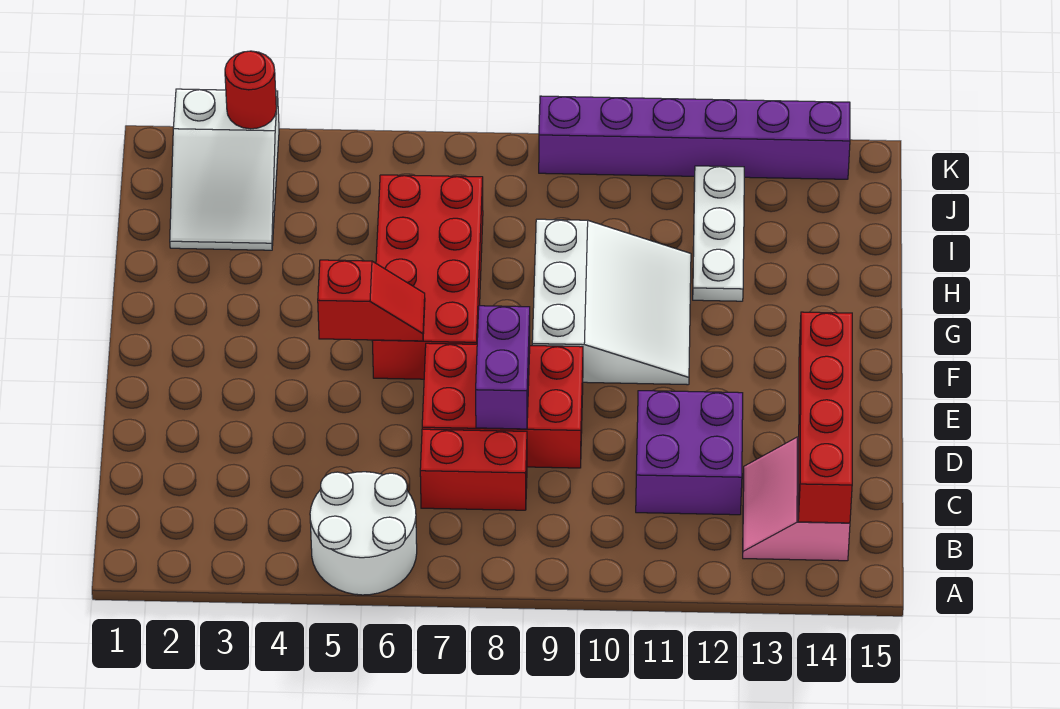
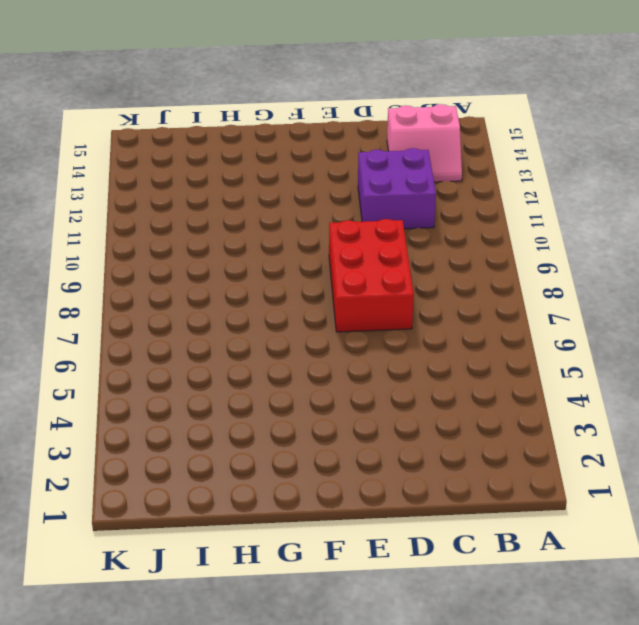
none -> white round brick A5:B6 level 1
none -> red brick C7:C8 level 1
none -> red brick F6:I7 level 1

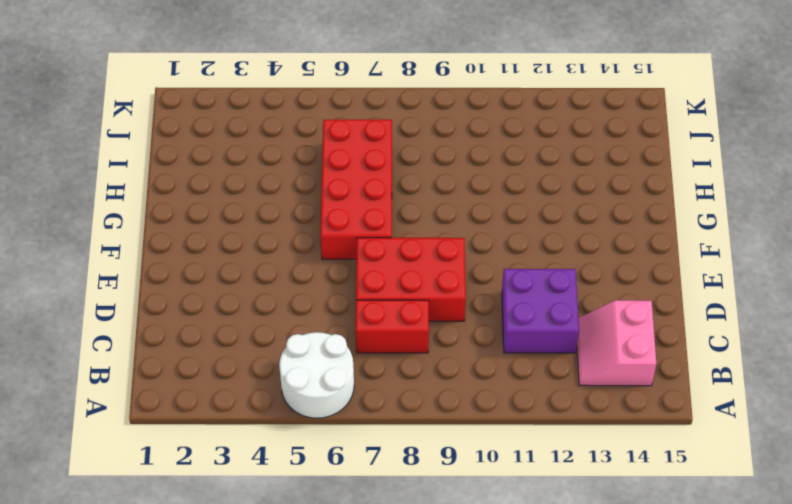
none -> white slope F9:H11 level 1 top 9
none -> white plate H12:J12 level 1
none -> white slope I2:K3 level 1 top K

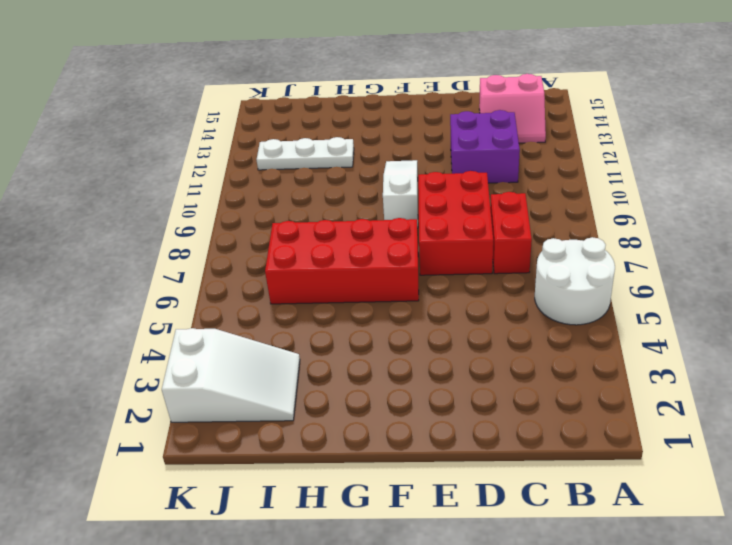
white slope F9:F11 level 1 top 9 -> white slope F9:H11 level 1 top 9
none -> purple brick K9:K14 level 1
none -> red brick B14:E14 level 2
none -> purple brick D8:E8 level 2

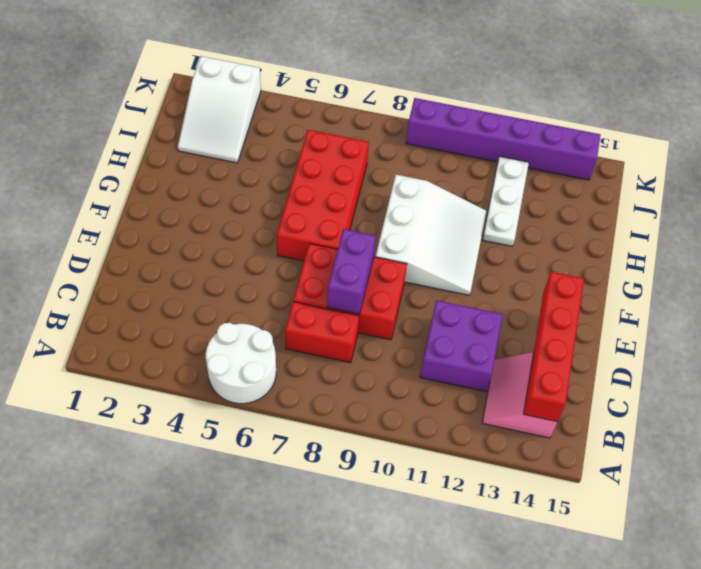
none -> red slope F5:F6 level 2 top 5
none -> red round brick K3 level 2

